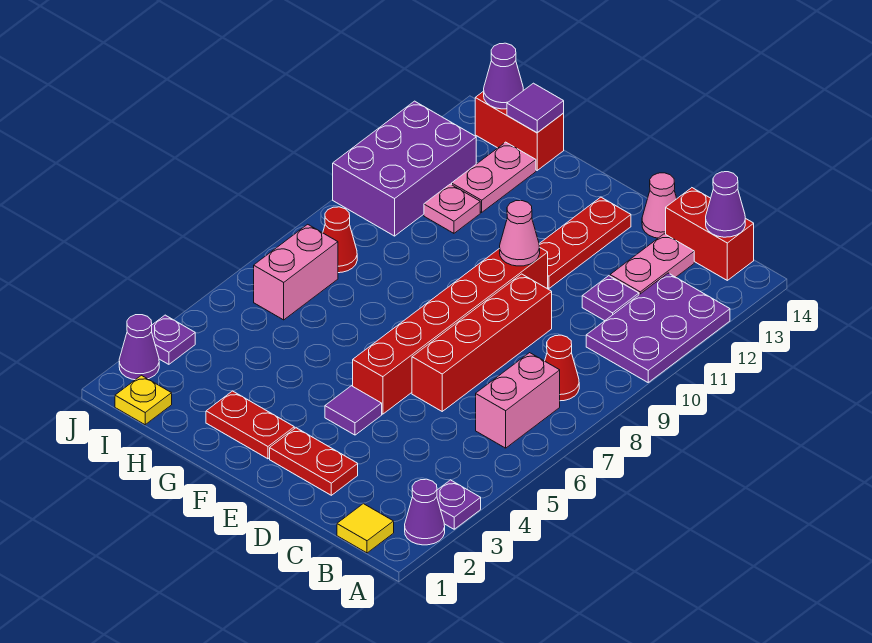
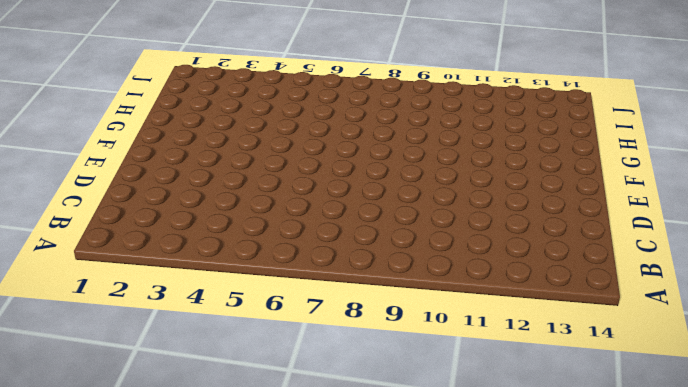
none -> purple cone A2 level 1
none -> purple plate A3 level 1
none -> purple plate A10:B12 level 1

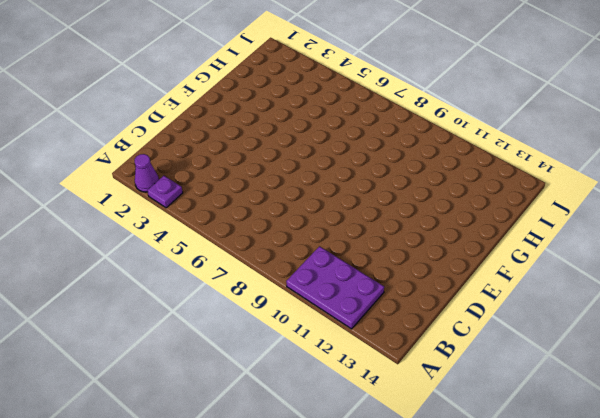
none -> yellow tile B1 level 1
none -> pink brick B6:B7 level 1
none -> red cone B8 level 1

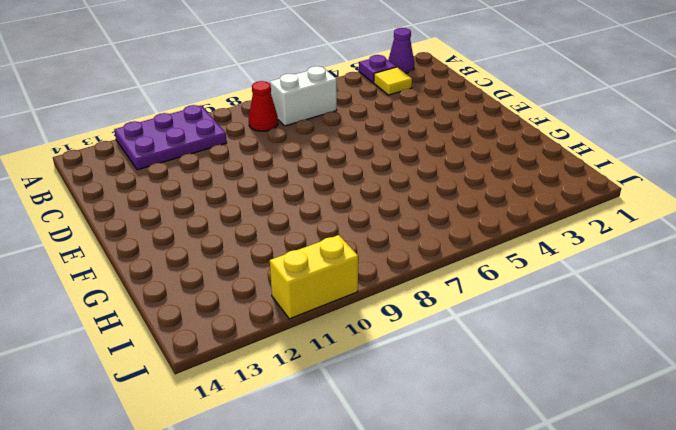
yellow tile B3 level 1 -> yellow tile B1 level 1
white brick B6:B7 level 1 -> pink brick B6:B7 level 1
yellow brick J10:J11 level 1 -> purple brick I10:J12 level 1
none -> red brick B14:C14 level 1
none -> purple plate C11 level 1
none -> pink plate C12:C13 level 1

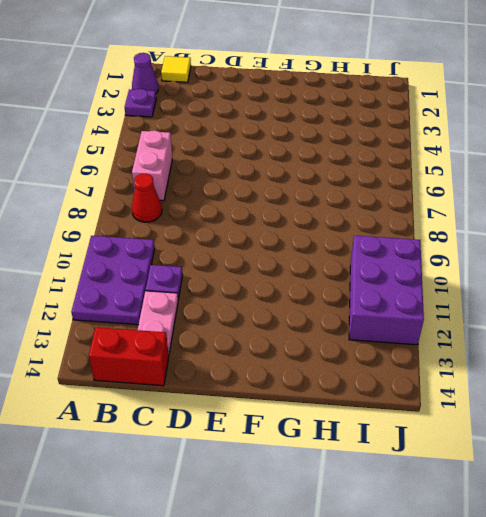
none -> red plate D2:E2 level 1
none -> red brick D6:D9 level 1
none -> pink cone D14 level 1

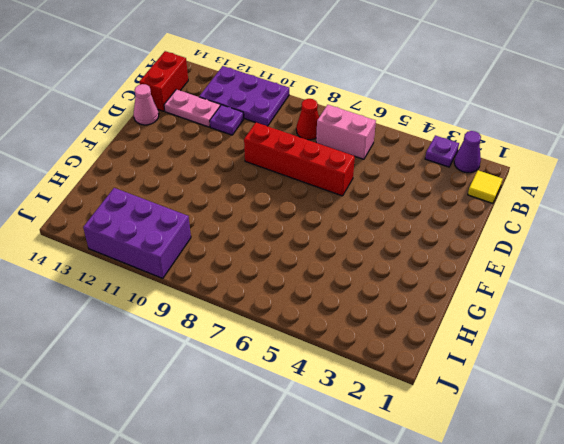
none -> red plate D2:E2 level 1
none -> purple tile E4 level 1
none -> red brick E5:E10 level 1

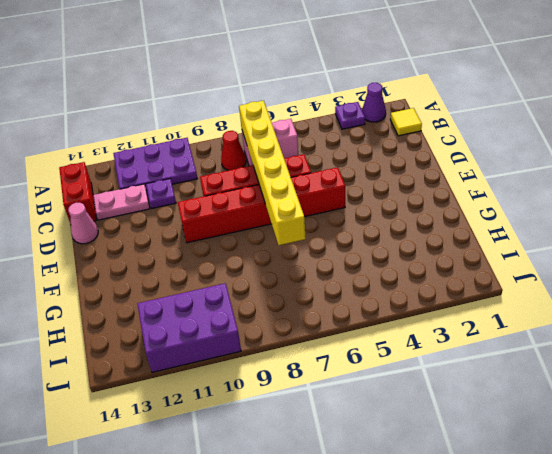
yellow brick B7:G7 level 2 -> none
none -> red plate D2:E2 level 1
none -> purple tile E4 level 1
none -> red plate E11:E13 level 1

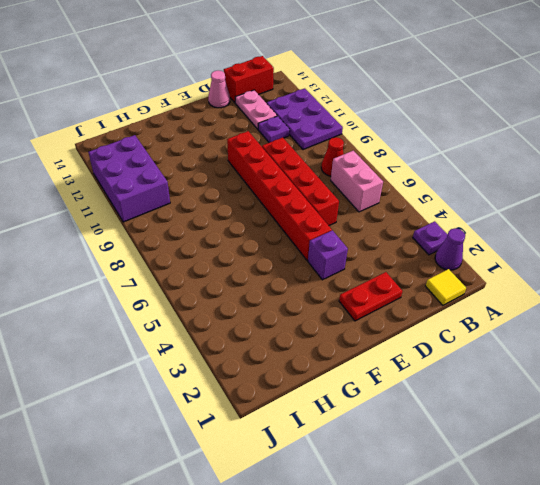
purple brick E4 level 1 -> purple tile E4 level 1
none -> red plate E11:E13 level 1
none -> red plate F2:G2 level 1
none -> pink plate H11 level 1

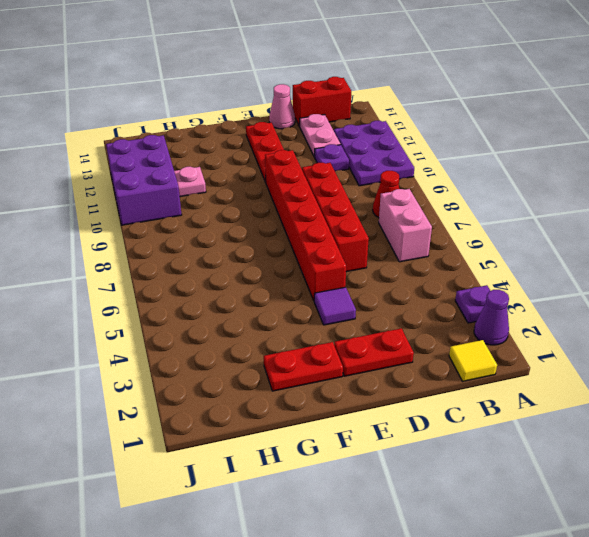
none -> pink plate H12:H13 level 1
none -> red brick H14:I14 level 1
none -> yellow plate I1 level 1

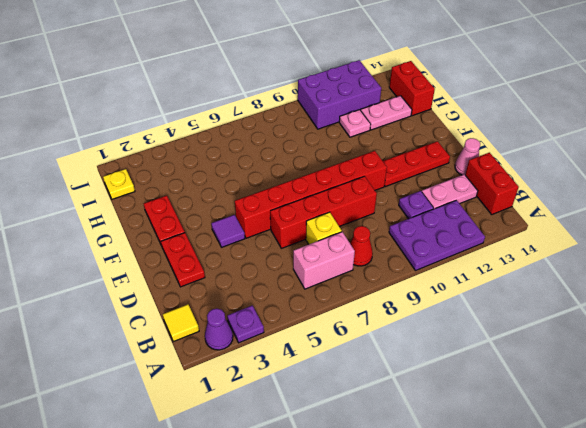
yellow brick C7 level 1 -> none
none -> pink brick I6:I7 level 1
none -> red cone I8 level 1
none -> purple cone J2 level 1

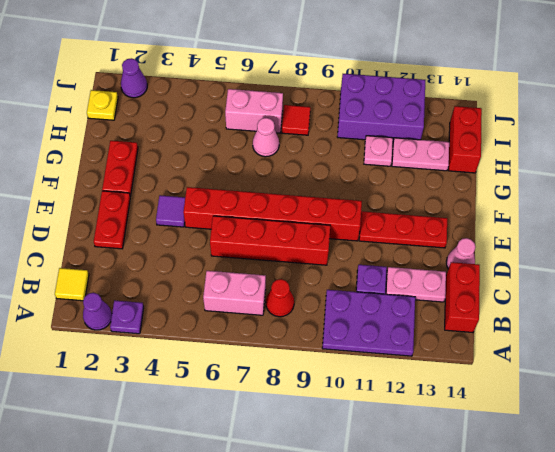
pink cone H7 level 1 -> pink cone E10 level 2
red tile I8 level 1 -> red cone I8 level 1
none -> purple plate J3 level 1
none -> purple cone B14 level 2
none -> purple tile H14 level 2

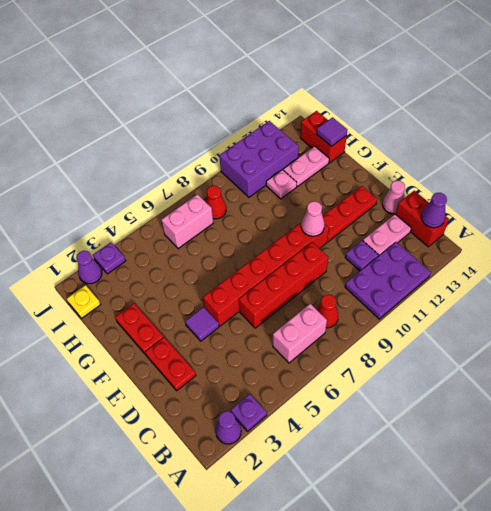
none -> yellow tile B1 level 1
none -> purple cone I14 level 2

